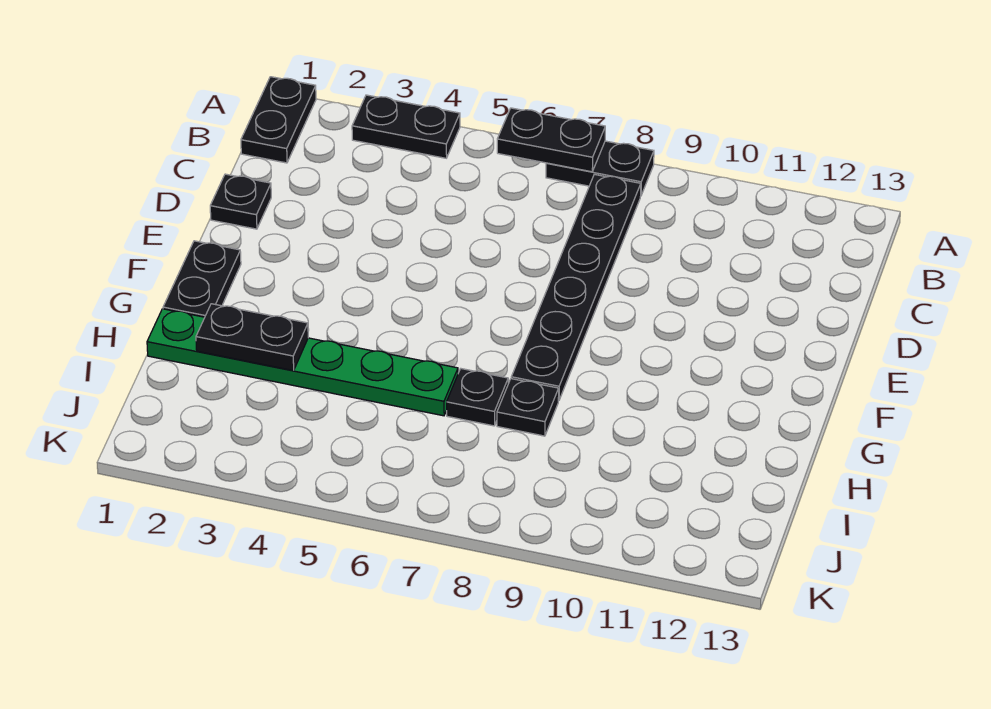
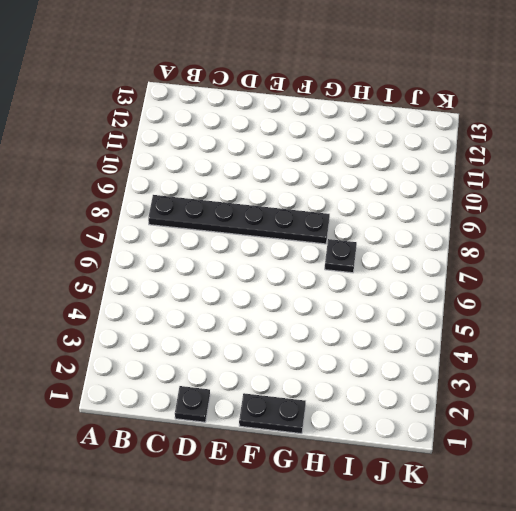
none -> black plate A1:B1 level 1
none -> black plate A3:A4 level 1

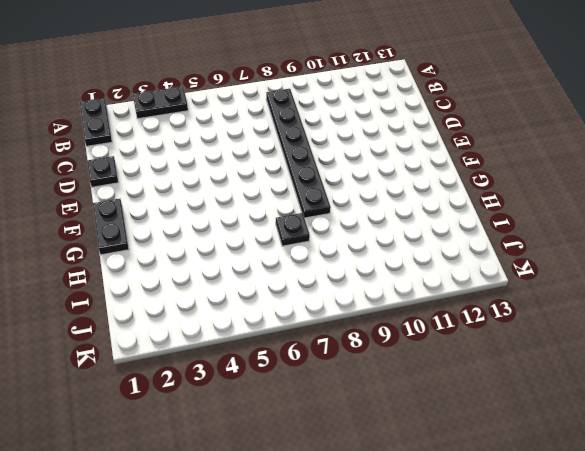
none -> black plate A7:A8 level 1
none -> green plate H1:H6 level 1

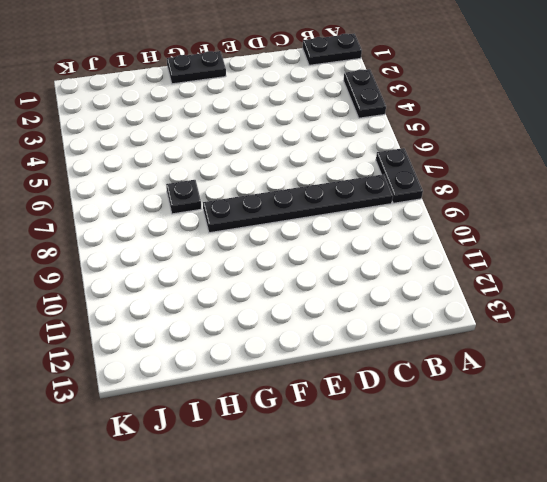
none -> black plate D1 level 1
none -> green plate H1:H6 level 1

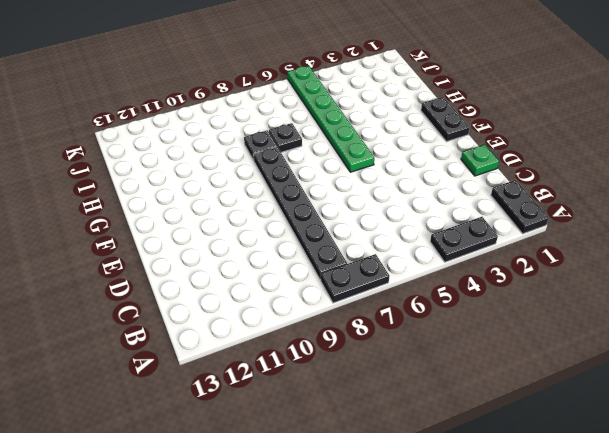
green plate D1 level 1 -> black plate D1 level 1
green plate F5:K5 level 1 -> green plate H1:H6 level 1
none -> black plate A6:A7 level 2
none -> black plate H2:H3 level 2

